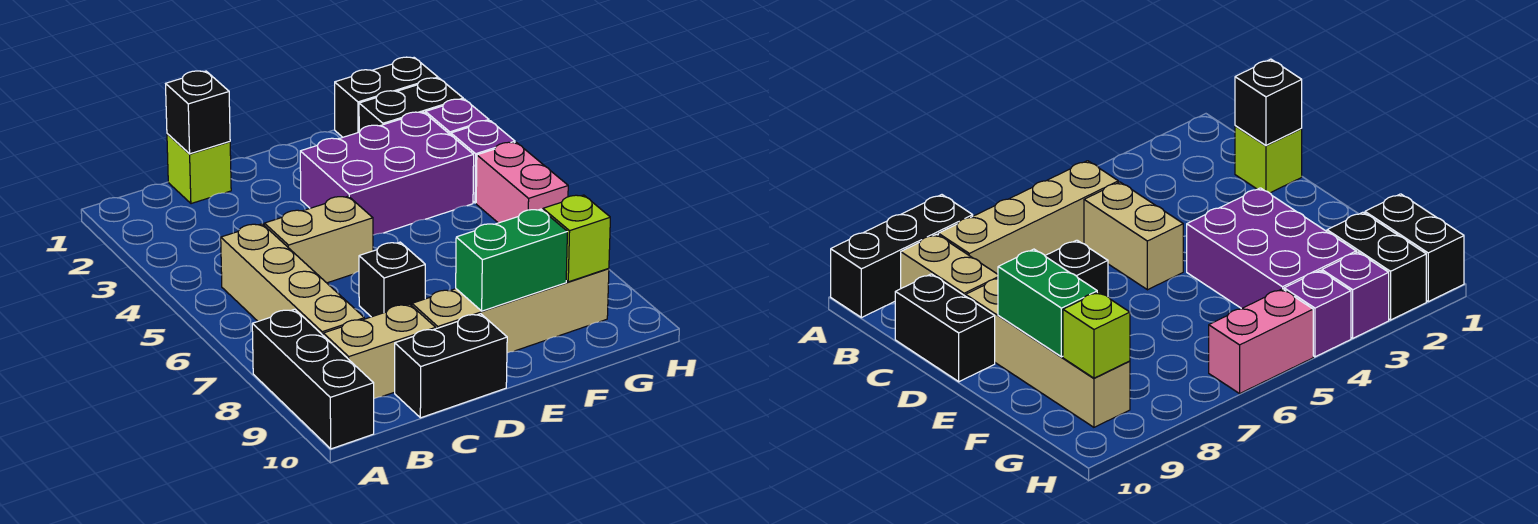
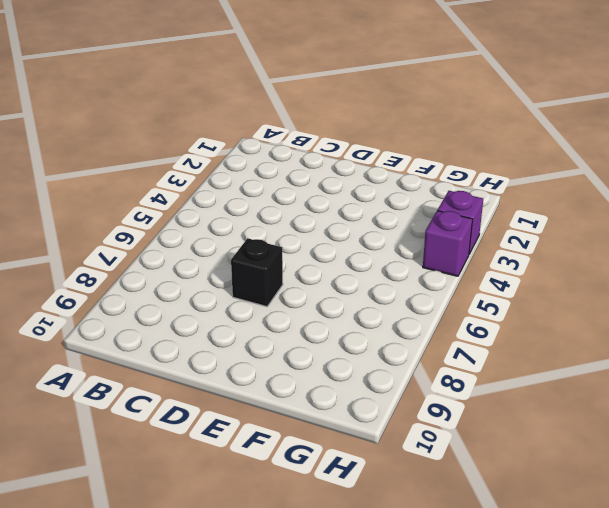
none -> black brick A8:A10 level 1
none -> tan brick B5:B8 level 1
none -> tan brick B9:C9 level 1

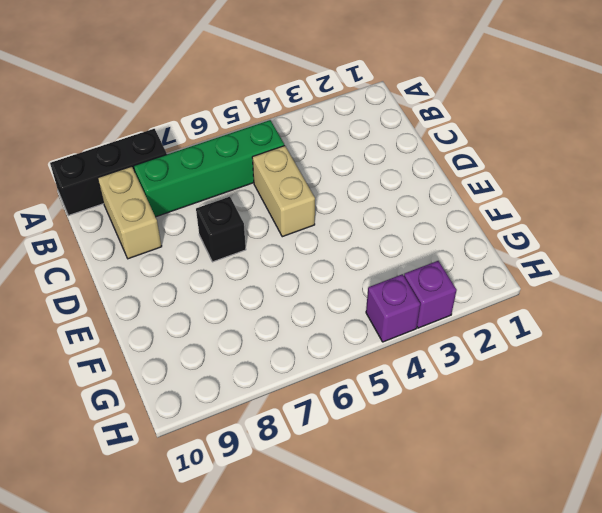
green brick B5:B8 level 1 -> tan brick B5:B8 level 1
none -> lime brick C1 level 1
none -> black brick C10:D10 level 1
none -> tan brick D9:G9 level 1

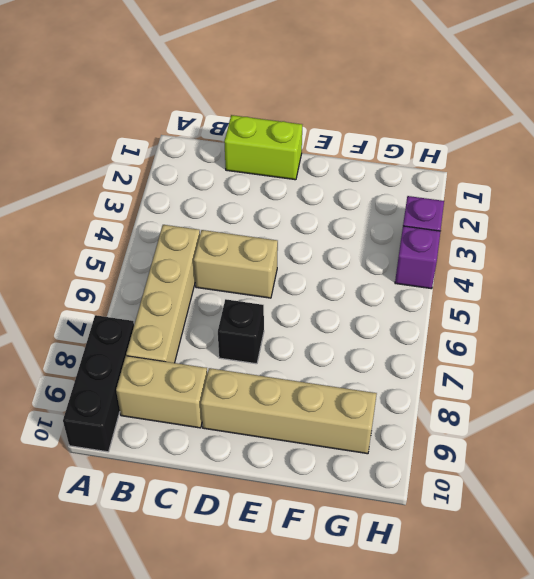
lime brick C1:D1 level 1 -> lime brick C1 level 1
none -> black brick C10:D10 level 1
none -> purple brick E3:G4 level 1
none -> black brick G1:H1 level 1

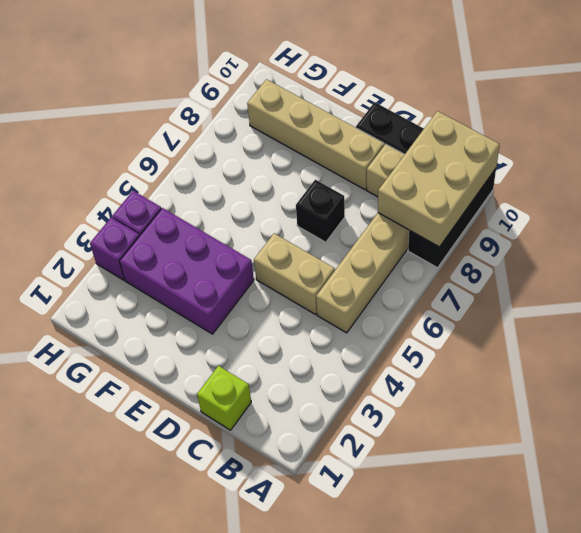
tan brick A8:B10 level 2 -> none
none -> black brick G1:H1 level 1
none -> black brick G2:H2 level 1
none -> pink brick H5:H6 level 1

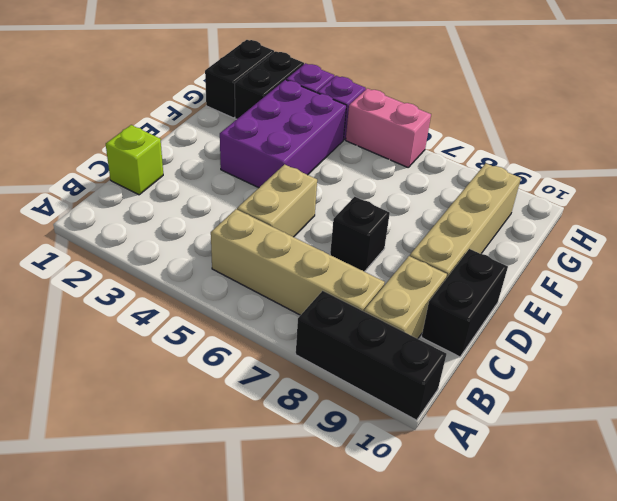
none -> black brick C1 level 2
none -> green brick E9:F9 level 2
none -> lime brick G9 level 2

